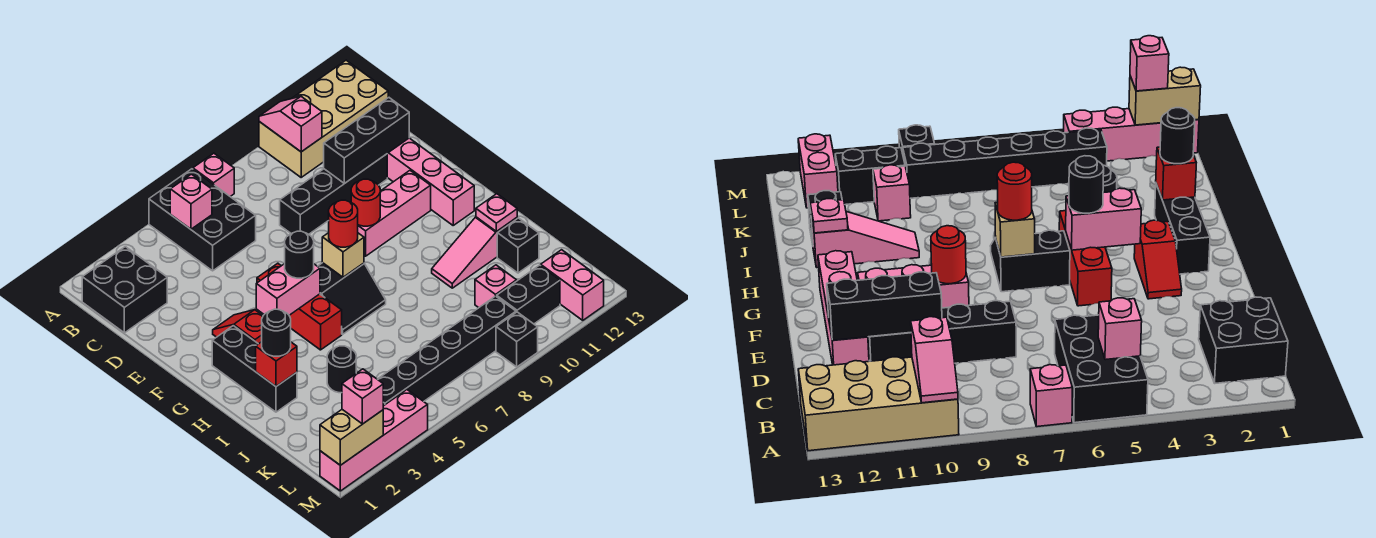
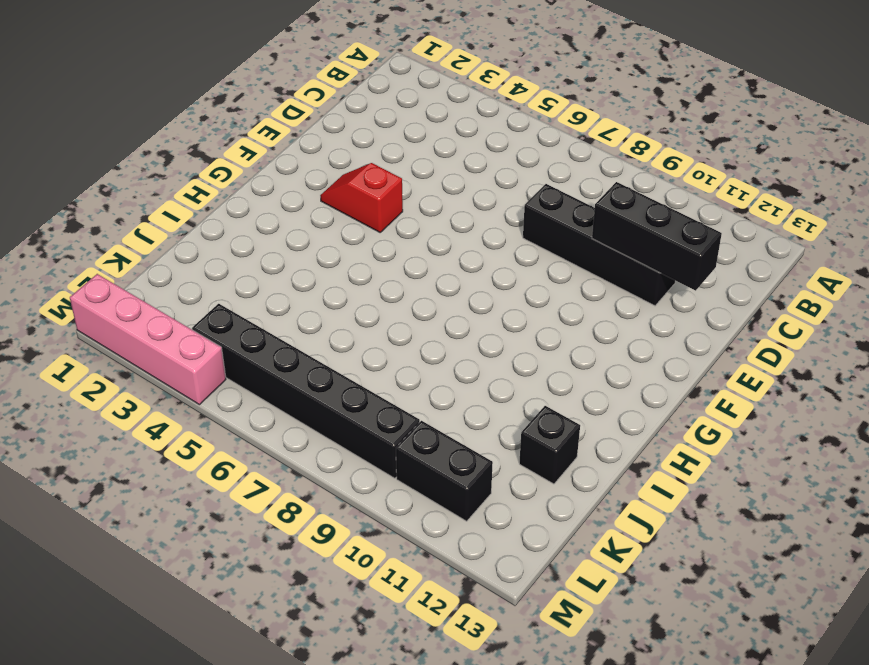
red slope F3:F4 level 1 top 4 -> red slope F3:G3 level 1 top G
none -> black brick A5:C6 level 1
none -> pink brick A7 level 1
none -> tan brick A10:B13 level 1
none -> black brick B1:C2 level 1

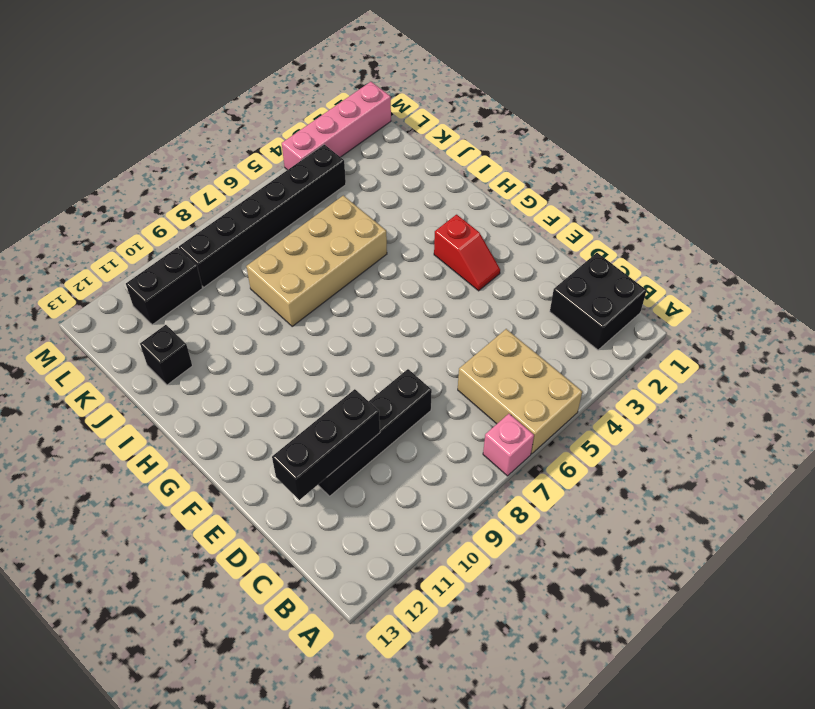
tan brick A5:C6 level 1 -> black brick A5:C6 level 1
tan brick I5:J8 level 1 -> tan brick A10:B13 level 1
none -> pink brick D12:G12 level 1
none -> red brick F5:H5 level 1
none -> pink brick F9:F11 level 1
none -> black brick G2:I2 level 1

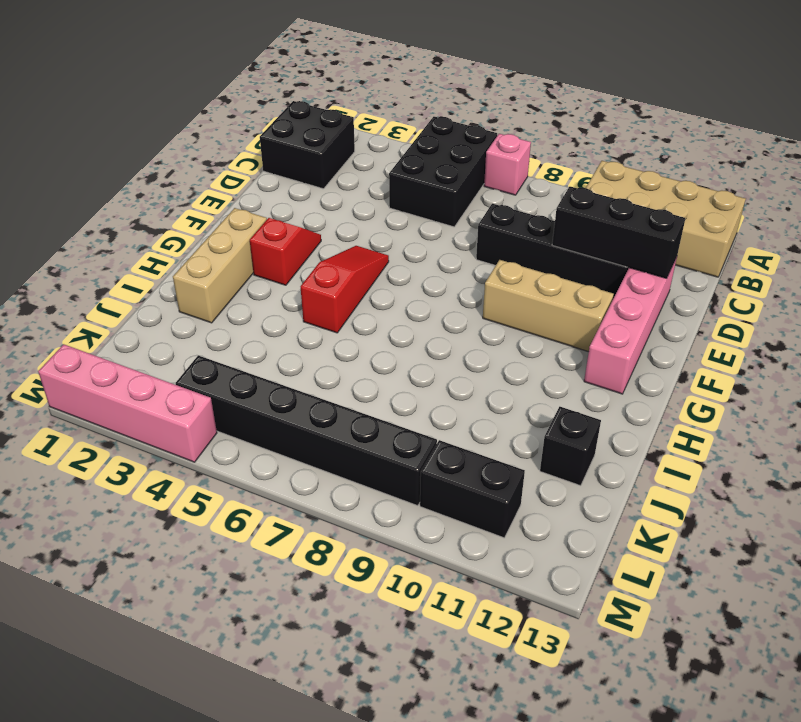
red slope F5:H5 level 1 top H -> red brick F5:H5 level 1
tan brick F9:F11 level 1 -> pink brick F9:F11 level 1
tan brick G2:I2 level 1 -> black brick G2:I2 level 1
none -> black slope G6:H7 level 1 top G
none -> pink slope I10:I12 level 1 top 12
none -> black round brick J4 level 1
none -> pink brick K10 level 1

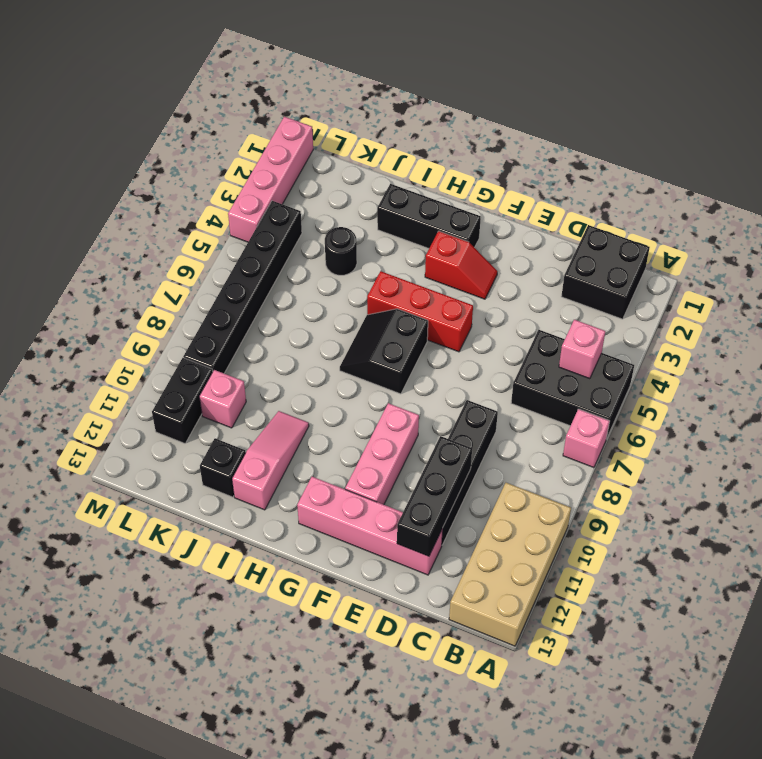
none -> pink brick L12:M12 level 1
none -> black brick M9 level 1
none -> pink slope A10:B10 level 2 top B
none -> red round brick F9 level 2

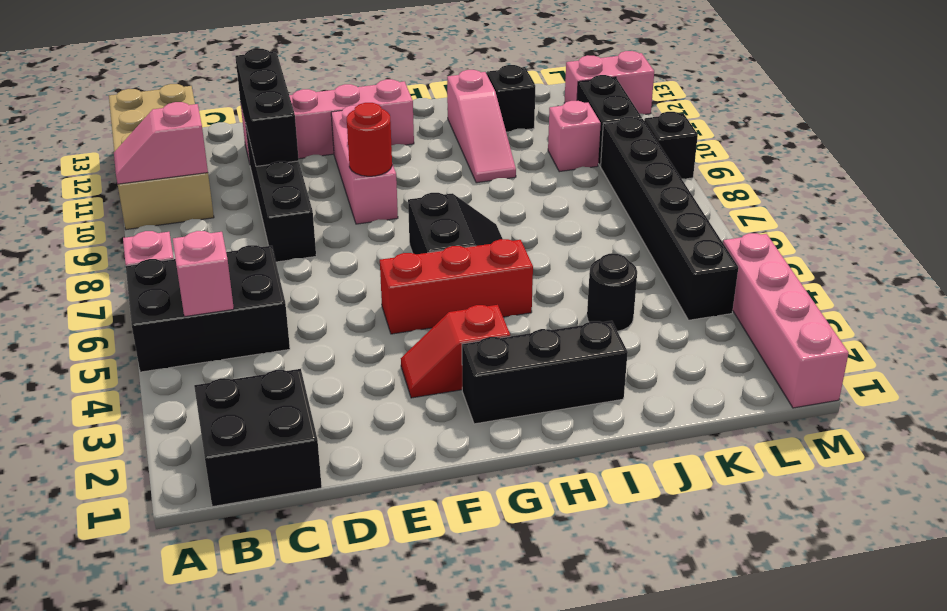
none -> pink brick G4:G5 level 2
none -> tan brick G7 level 2
none -> red brick I2 level 2
none -> pink plate I12 level 2

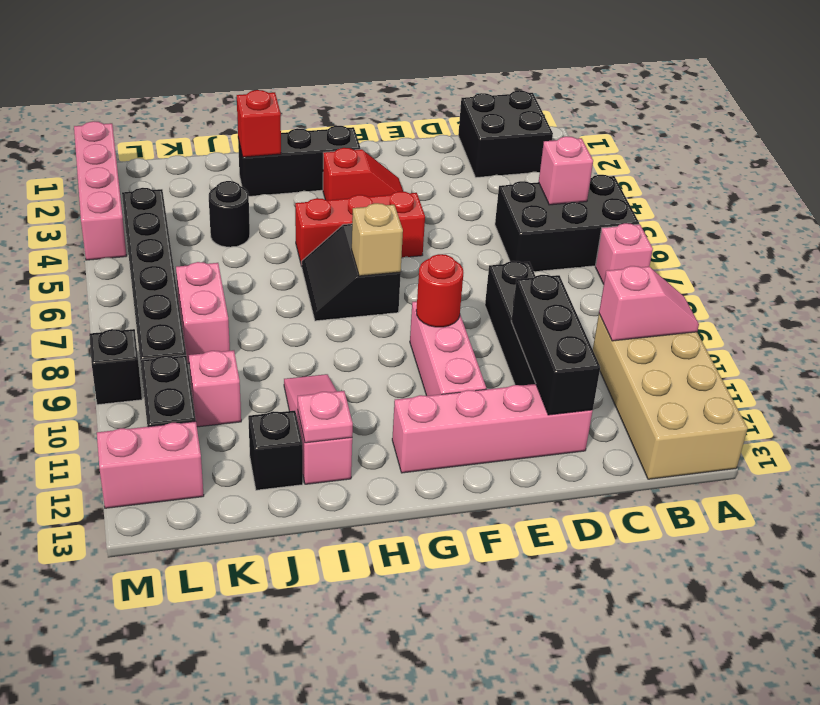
pink brick K7:K8 level 1 -> pink brick G4:G5 level 2
none -> tan brick M1:M2 level 2
none -> black round brick G5 level 3
none -> red round brick G7 level 3
none -> black round brick I2 level 3

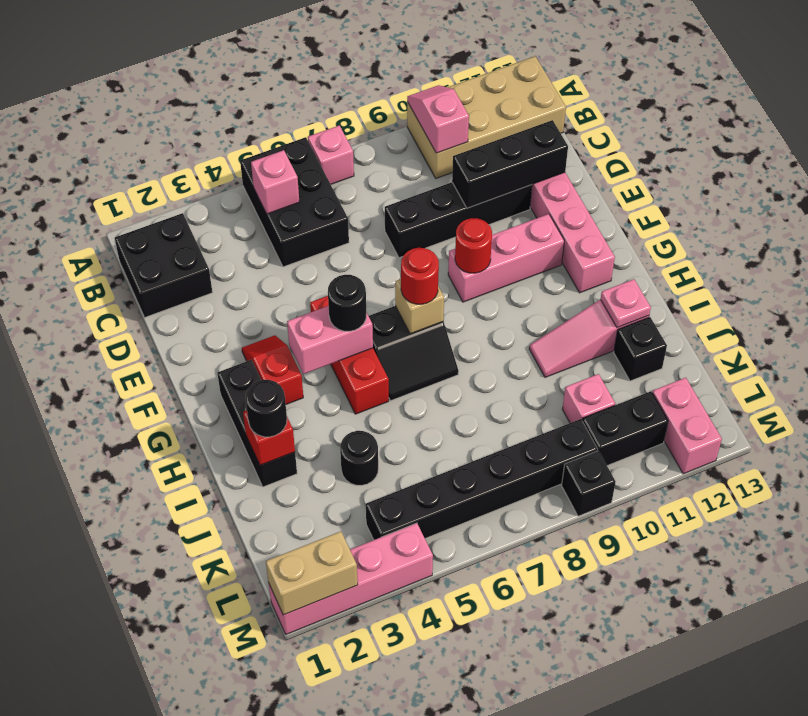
none -> pink brick M2 level 3

